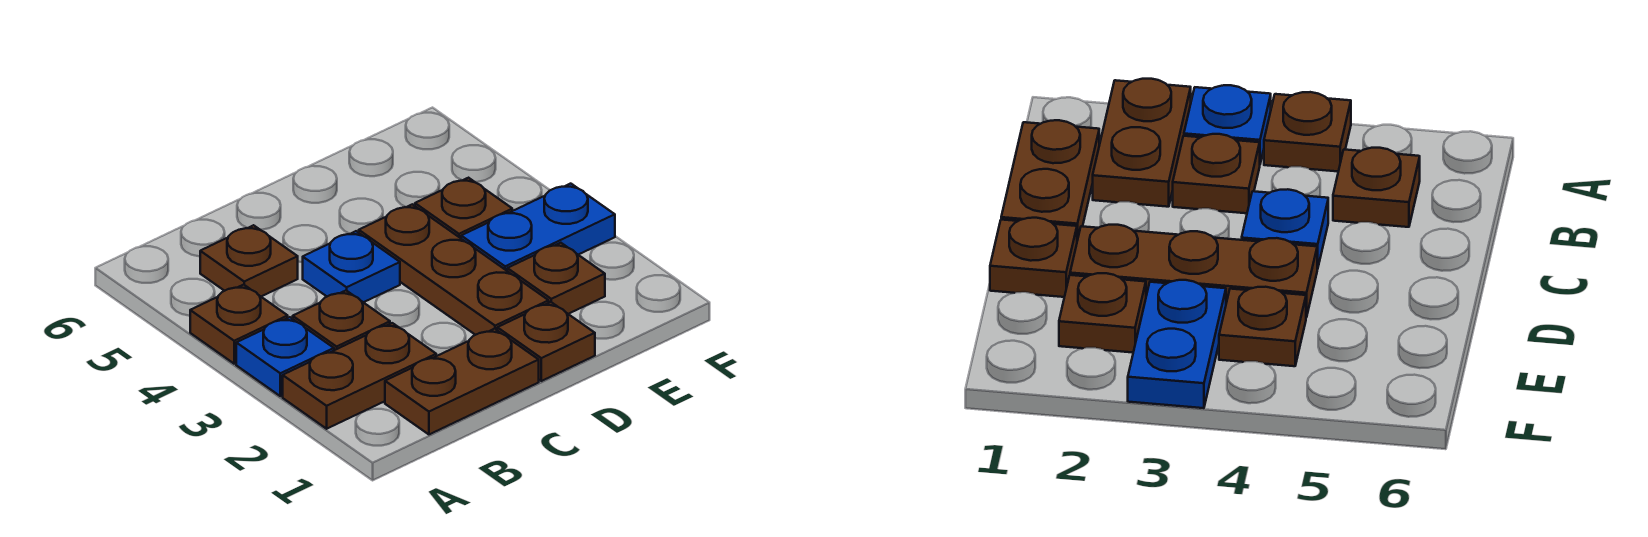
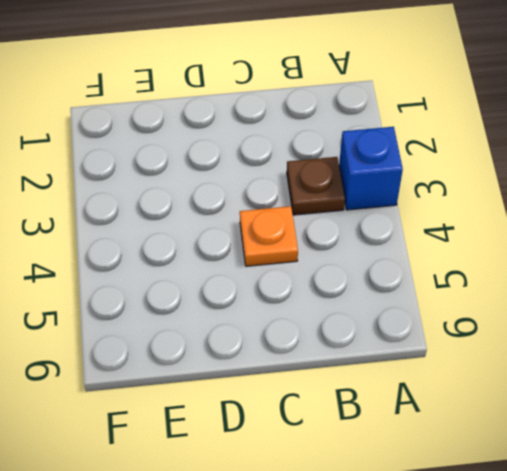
blue brick A3 level 1 -> blue plate A3 level 1
orange plate C4 level 1 -> blue plate C4 level 1
none -> brown plate A2:B2 level 1
none -> brown plate A4 level 1
none -> brown plate B1:C1 level 1

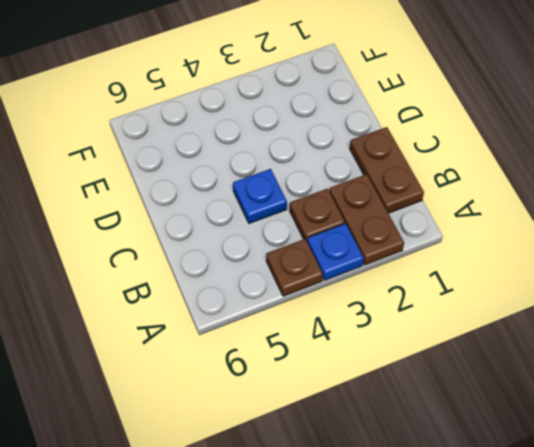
none -> brown plate B5 level 1
none -> brown plate D1 level 1
none -> brown plate D2:D4 level 1

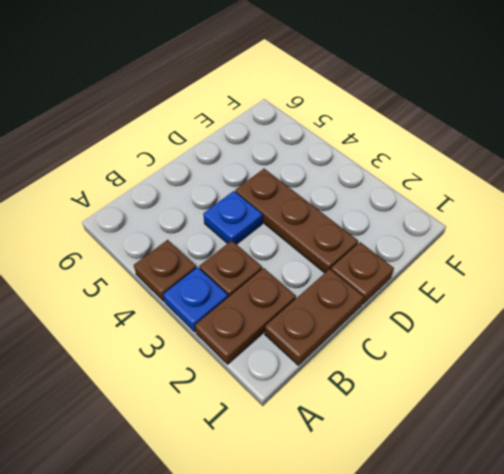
none -> brown plate B5 level 1
none -> brown plate E2 level 1
none -> blue plate E3:F3 level 1

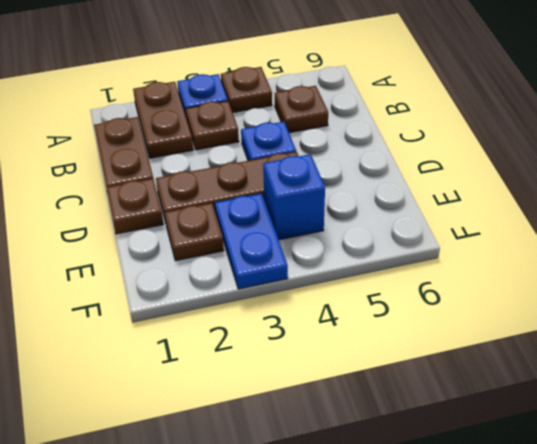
blue brick E4 level 1 -> brown plate E4 level 1

